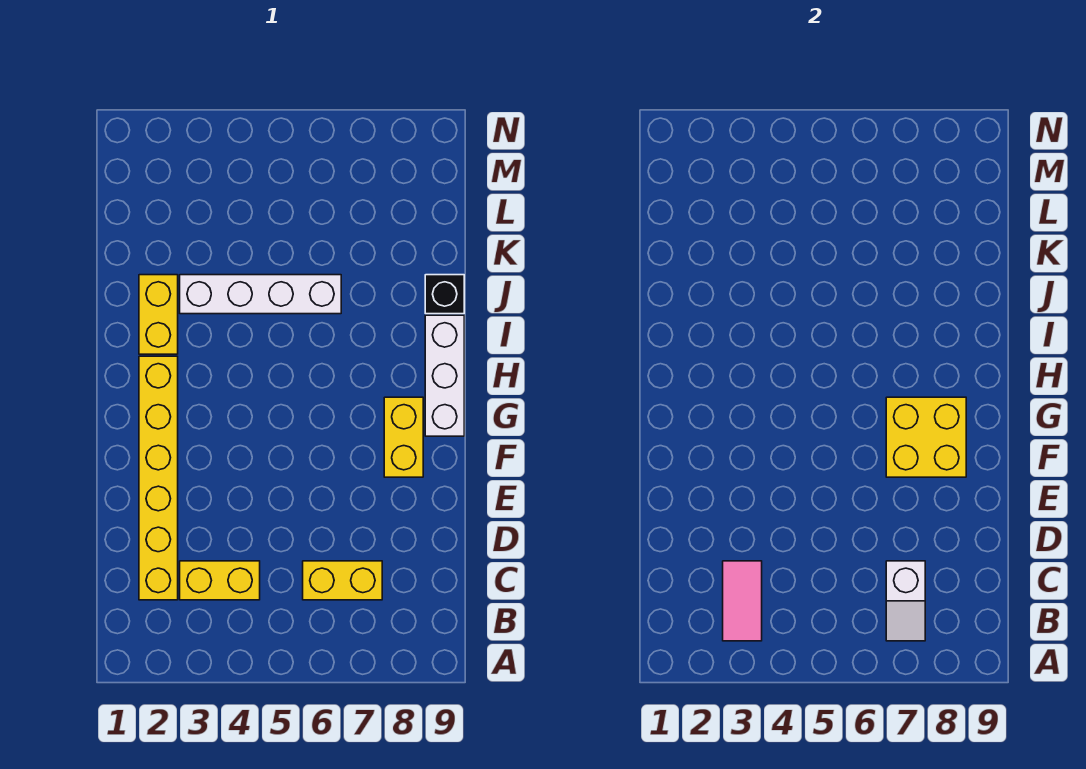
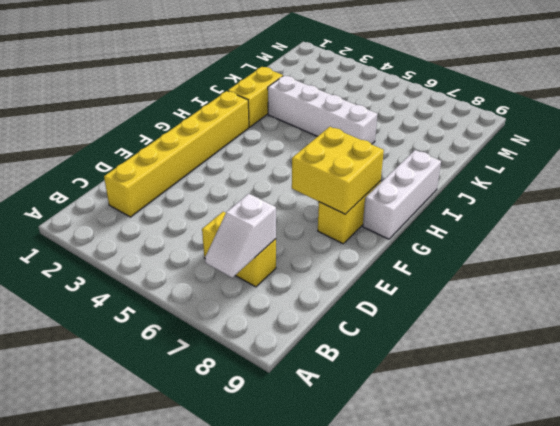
none -> yellow brick C3:C4 level 1
none -> black brick J9 level 1

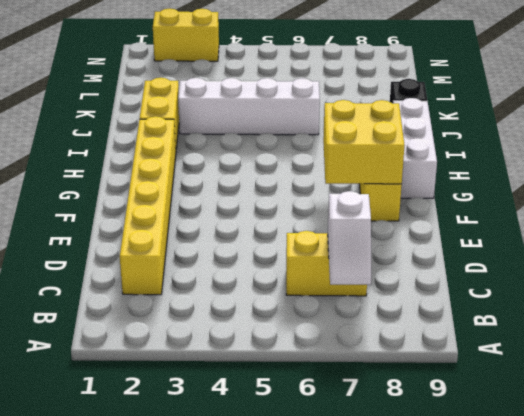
yellow brick N2:N3 level 1 -> yellow brick C3:C4 level 1
none -> pink tile B3:C3 level 2

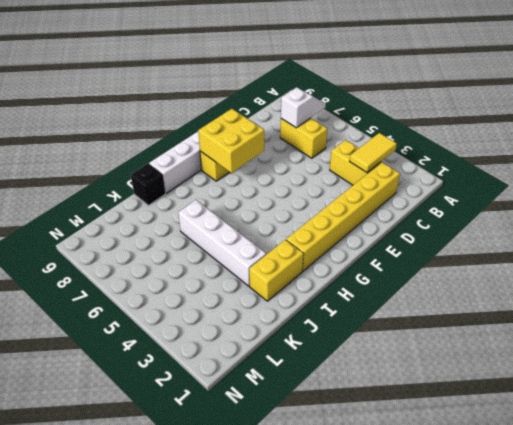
yellow tile B3:C3 level 2 -> pink tile B3:C3 level 2

